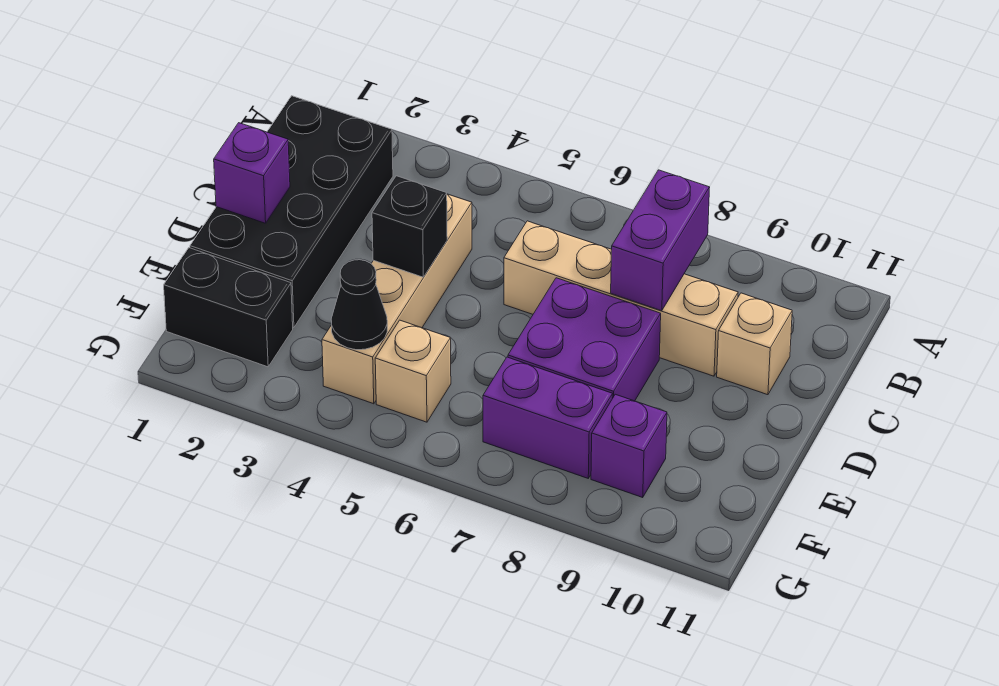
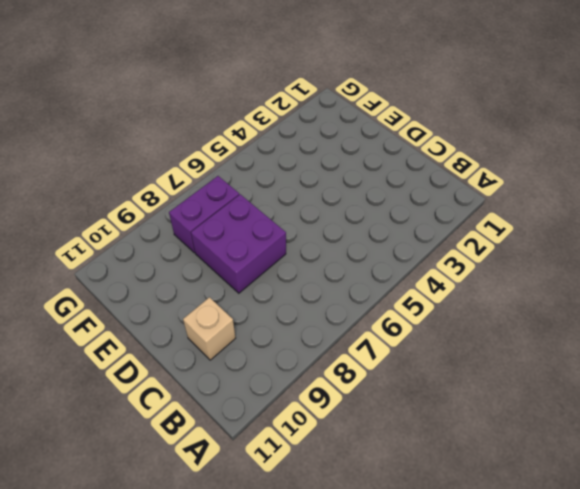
none -> black brick B1:E2 level 1
none -> tan brick C4:F4 level 1
none -> tan brick C6:C9 level 1

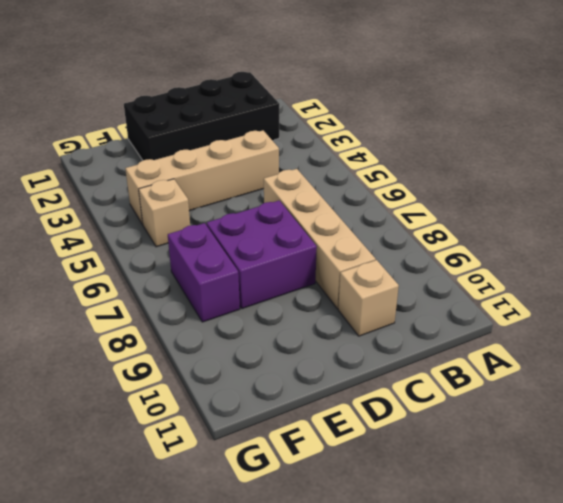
none -> black brick F1:F2 level 1
none -> purple brick F9 level 1
none -> purple brick B8:C8 level 2

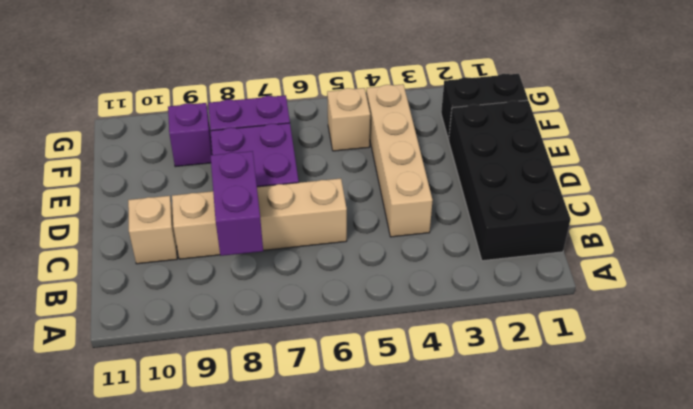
none -> purple brick D1 level 2
none -> black brick D4 level 2
none -> black cone F4 level 2

